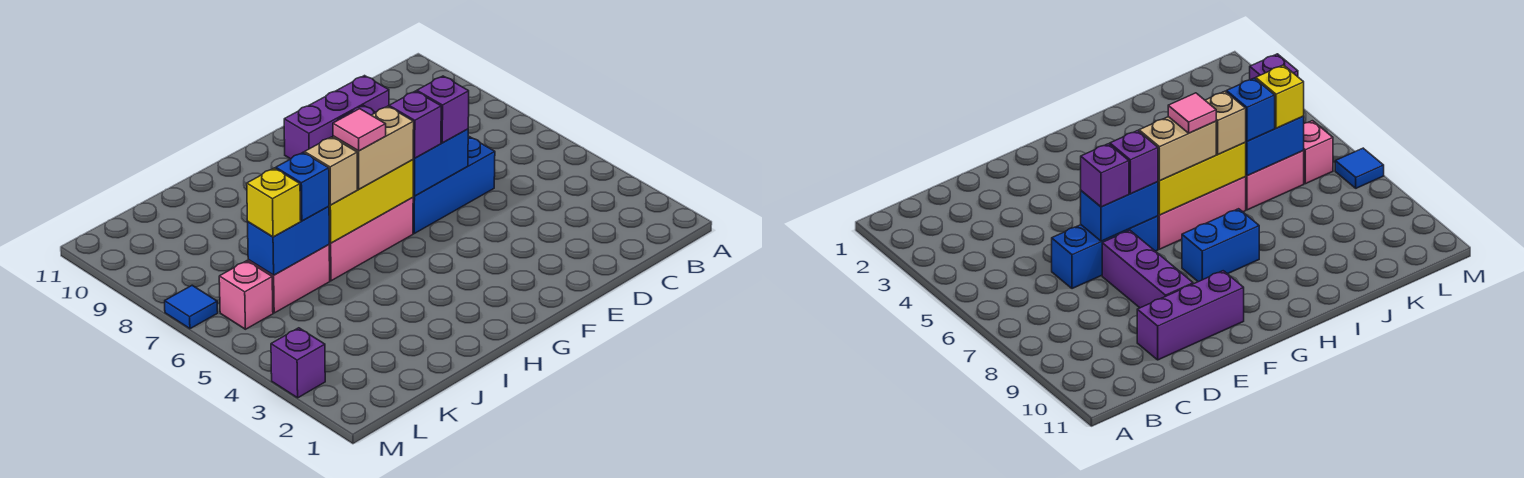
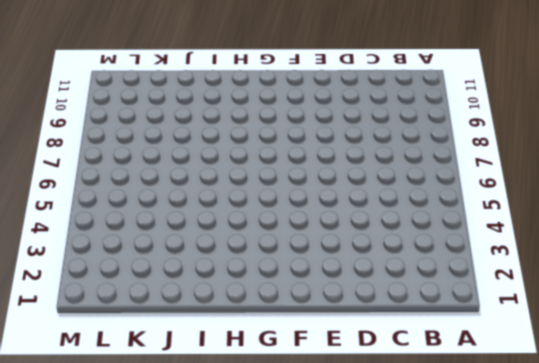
none -> blue brick D6:F6 level 1
none -> purple brick D10:F10 level 1
none -> purple brick E7:E9 level 1

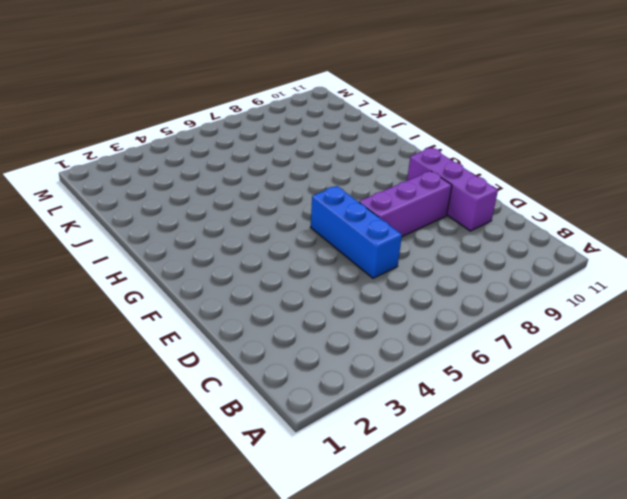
none -> pink brick G6:I6 level 1
none -> blue brick G8:H8 level 1
none -> pink brick J6:K6 level 1

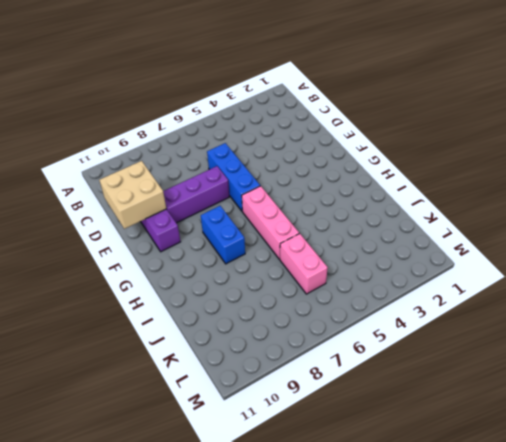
tan brick D10:E11 level 2 -> none
none -> pink brick L6 level 1
none -> purple brick M3 level 1
none -> blue tile M7 level 1

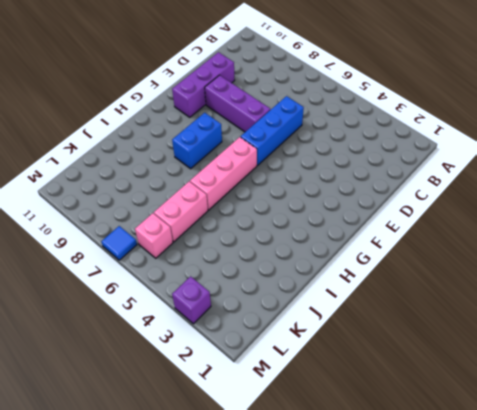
none -> blue brick E6:F6 level 2
none -> yellow brick G6:I6 level 2
none -> blue brick J6:K6 level 2

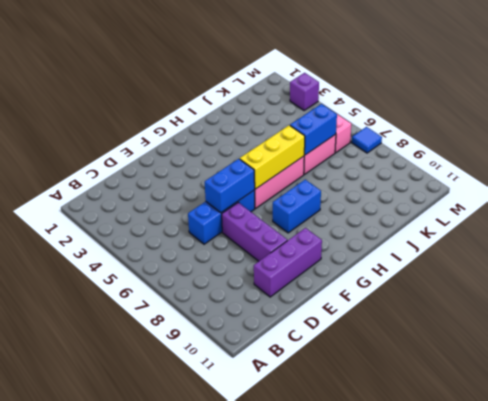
none -> purple brick E6 level 3
none -> purple brick F6 level 3
none -> tan brick G6:H6 level 3

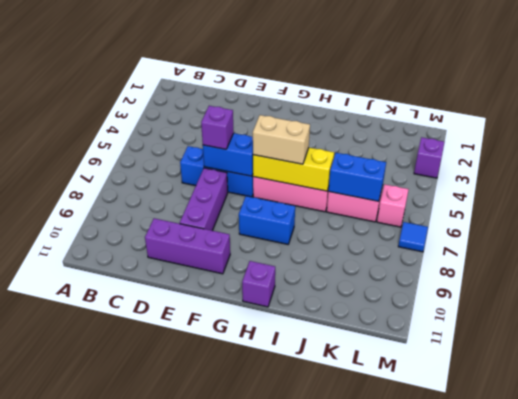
purple brick H11 level 1 -> purple brick F6 level 3
none -> tan brick I6 level 3
none -> blue brick J6 level 3
none -> yellow brick K6 level 3

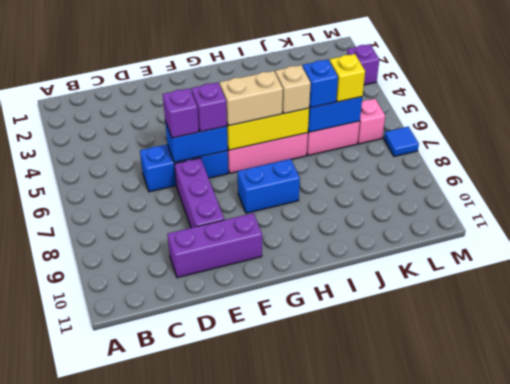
none -> pink tile H6 level 4

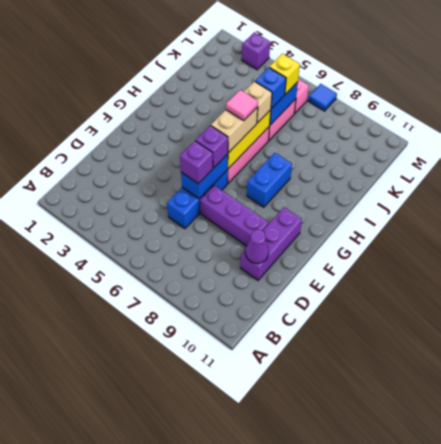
purple cone D10 level 2 -> none

